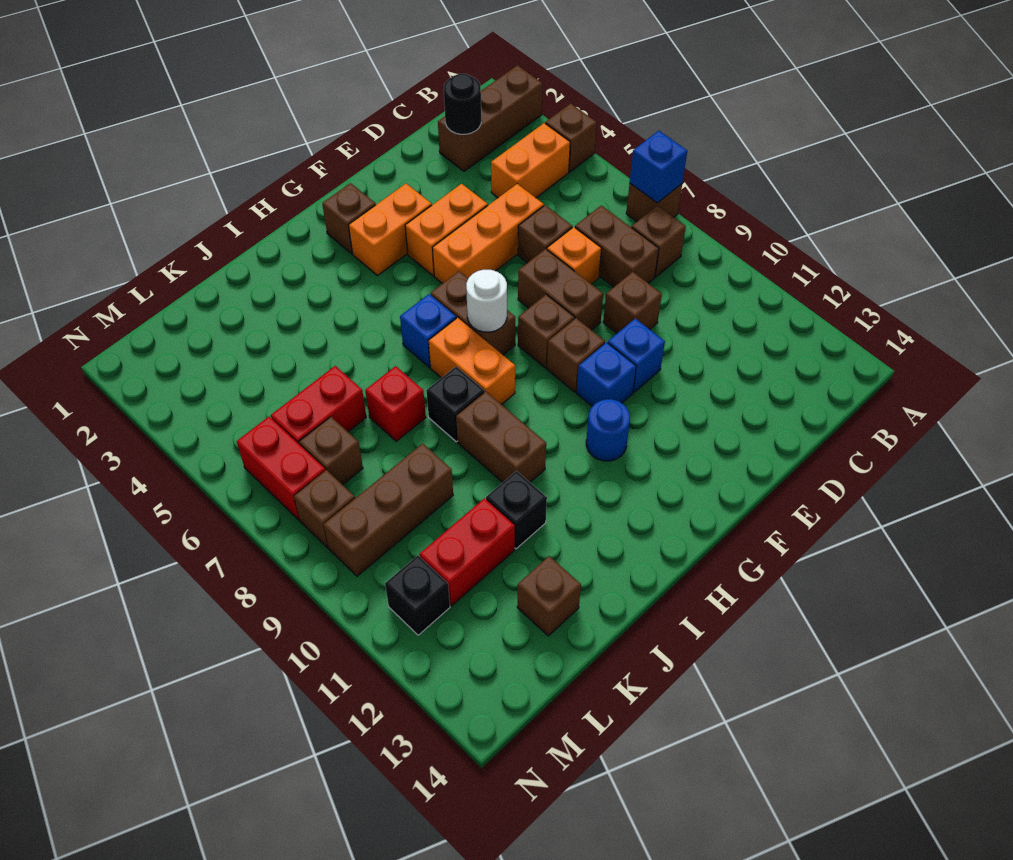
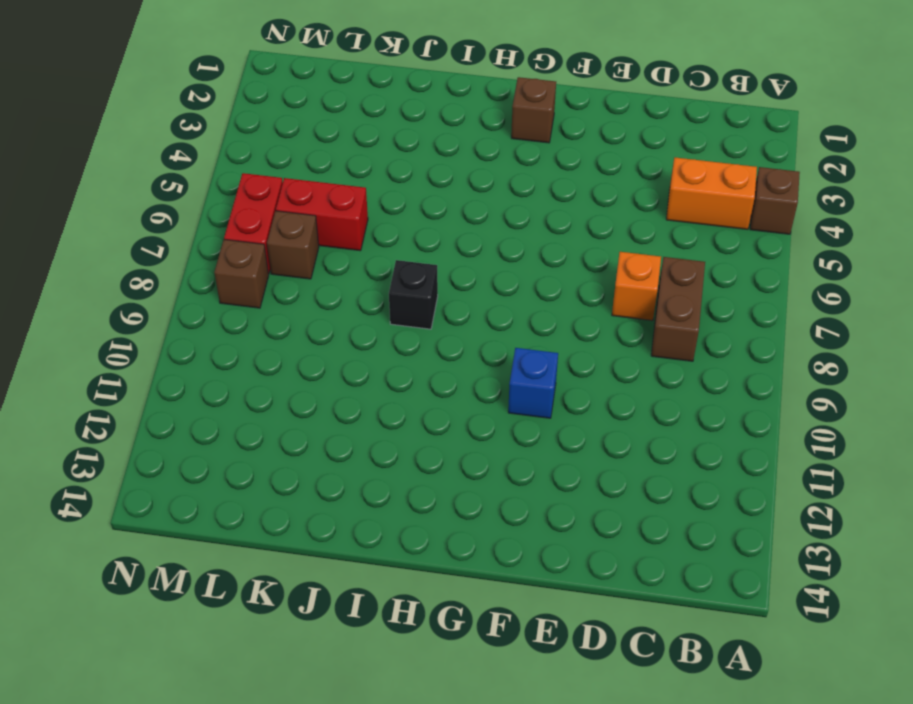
none -> brown brick A2:C2 level 1
none -> brown brick A7 level 1
none -> brown brick B8 level 1
none -> orange brick D5:F5 level 1

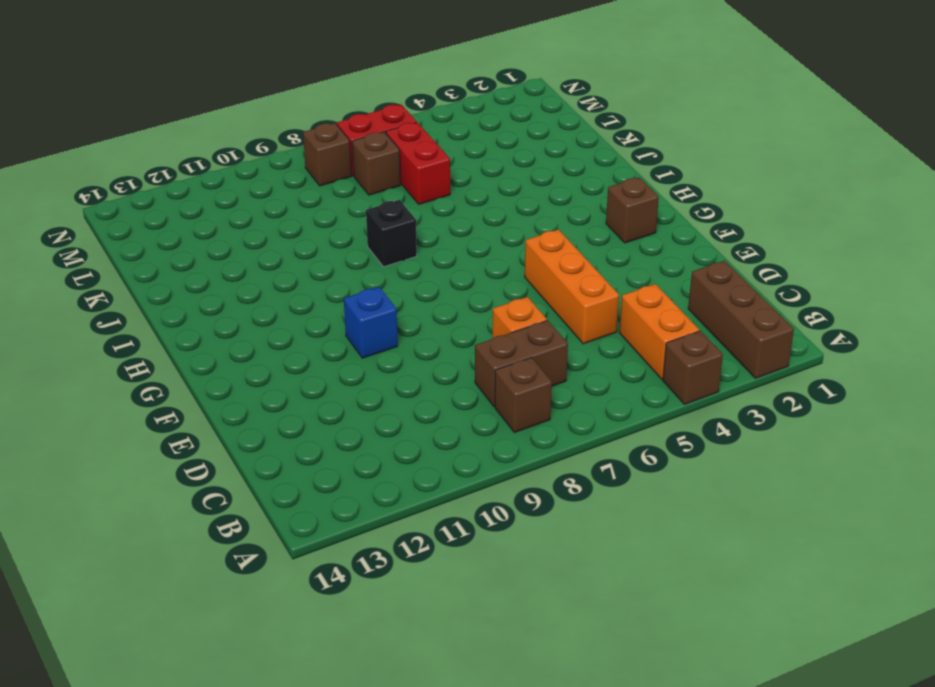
none -> brown brick A7 level 1
none -> brown brick D6 level 1
none -> brown brick D9 level 1
none -> orange brick E4:F4 level 1

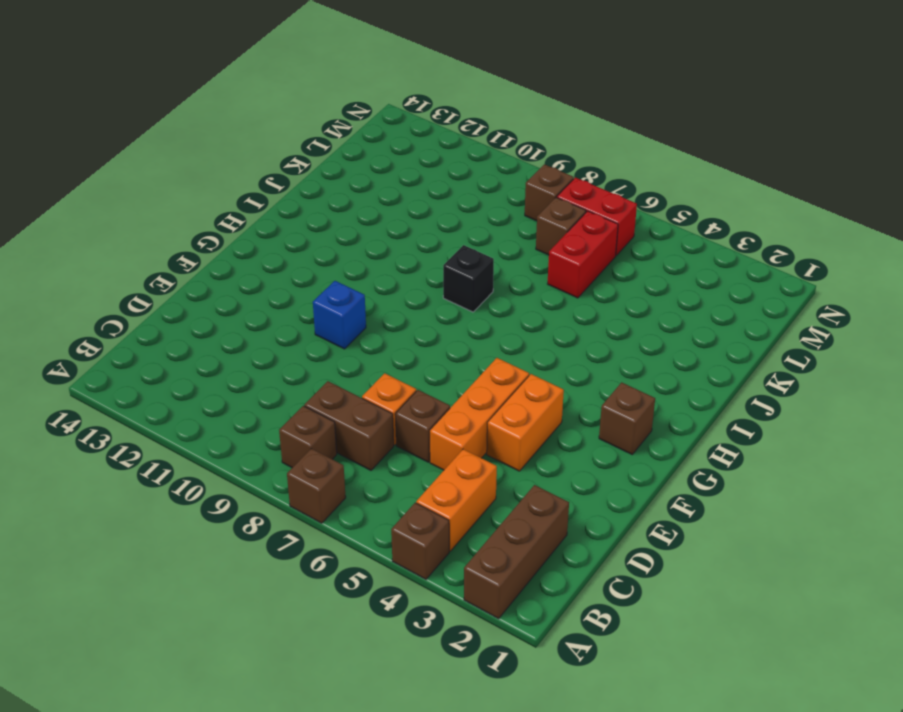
none -> brown brick D9 level 1
none -> brown brick E7:E8 level 1
none -> blue brick E10 level 1
none -> orange brick F3:G3 level 1

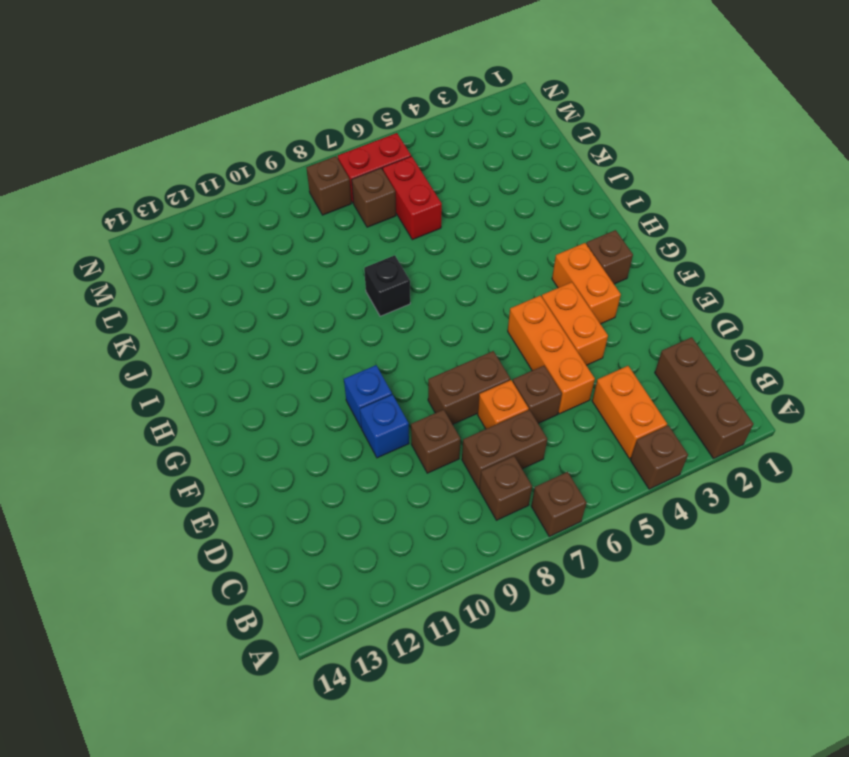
none -> brown brick F8 level 1
none -> brown brick F9 level 1
none -> brown brick G6:G7 level 1
none -> blue round brick G11 level 1

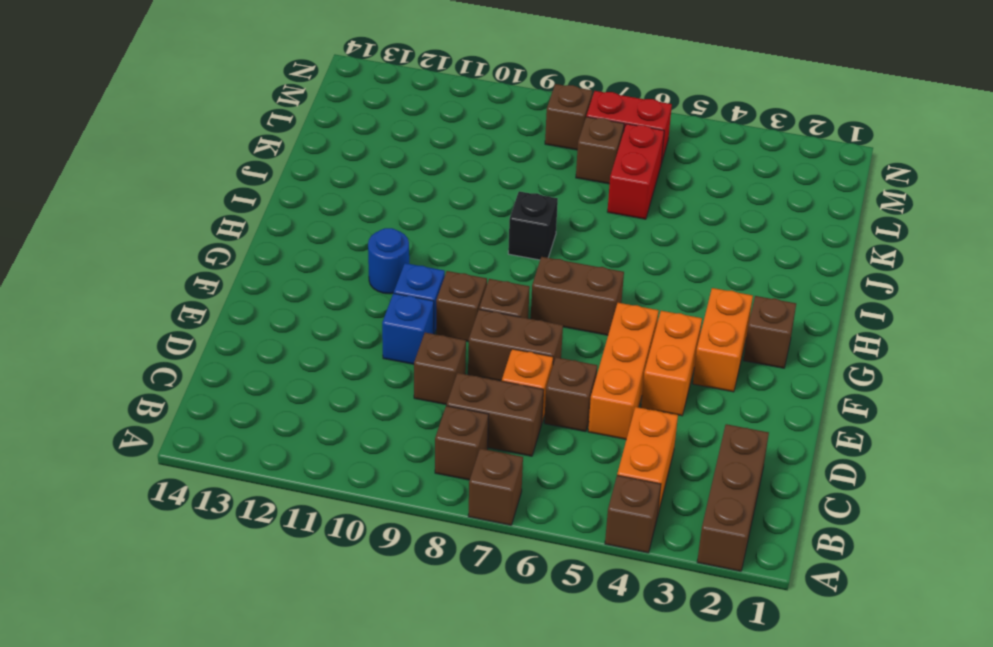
none -> blue brick H6 level 1
none -> orange brick H7:H8 level 1
none -> brown brick I9:I10 level 1
none -> red brick J7 level 1

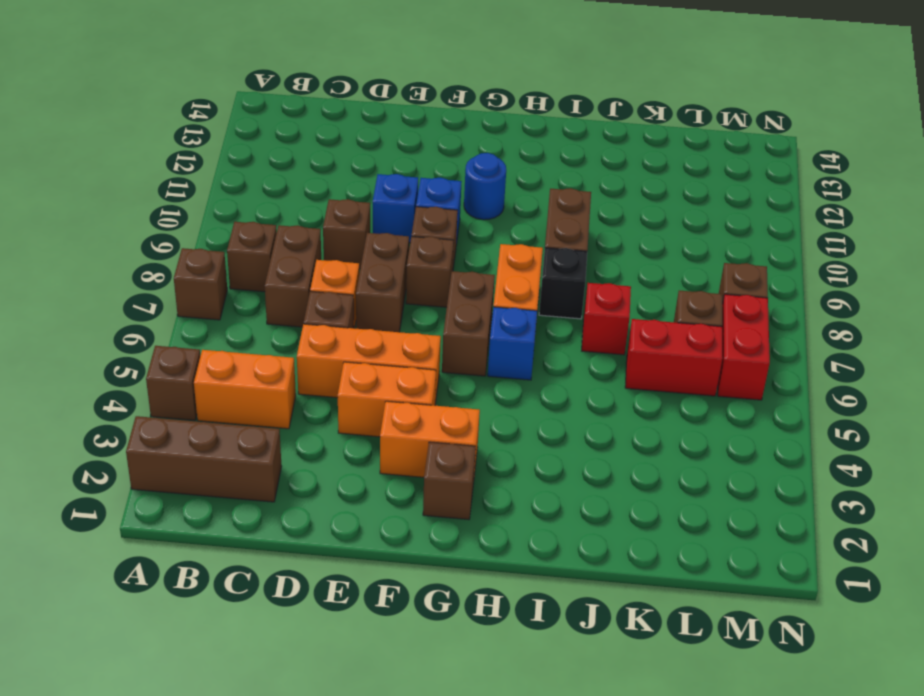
none -> black brick J11 level 1
none -> brown brick K9:M9 level 1
none -> red brick K11:L11 level 1
none -> brown brick K13 level 1

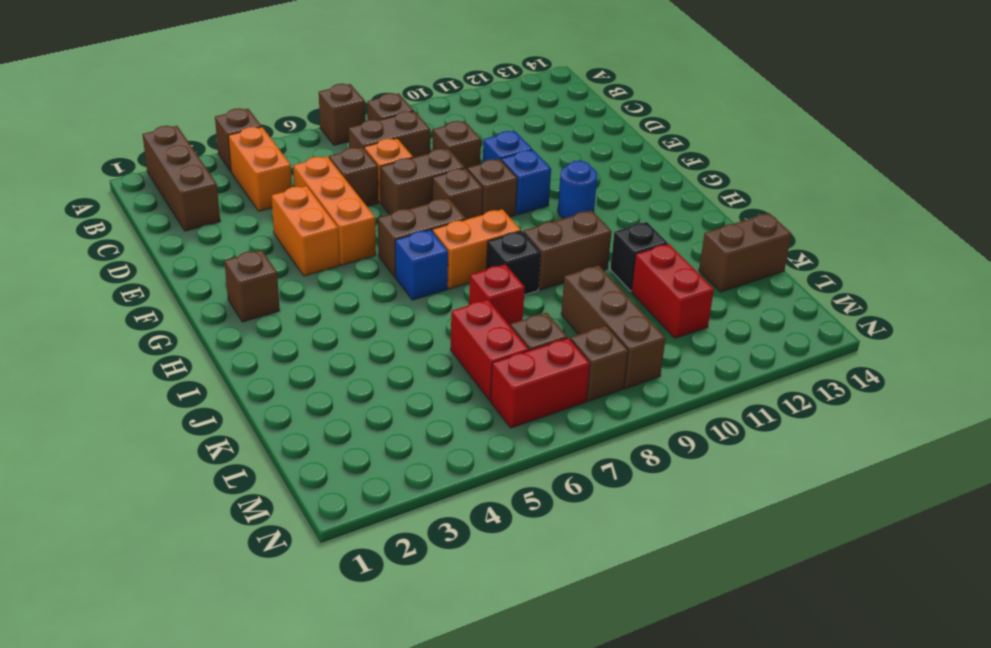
brown brick K13:K14 level 1 -> brown brick K13 level 1
none -> orange brick F3:G3 level 1
none -> black brick M11 level 1
none -> blue brick A7 level 2
none -> black round brick C2 level 2

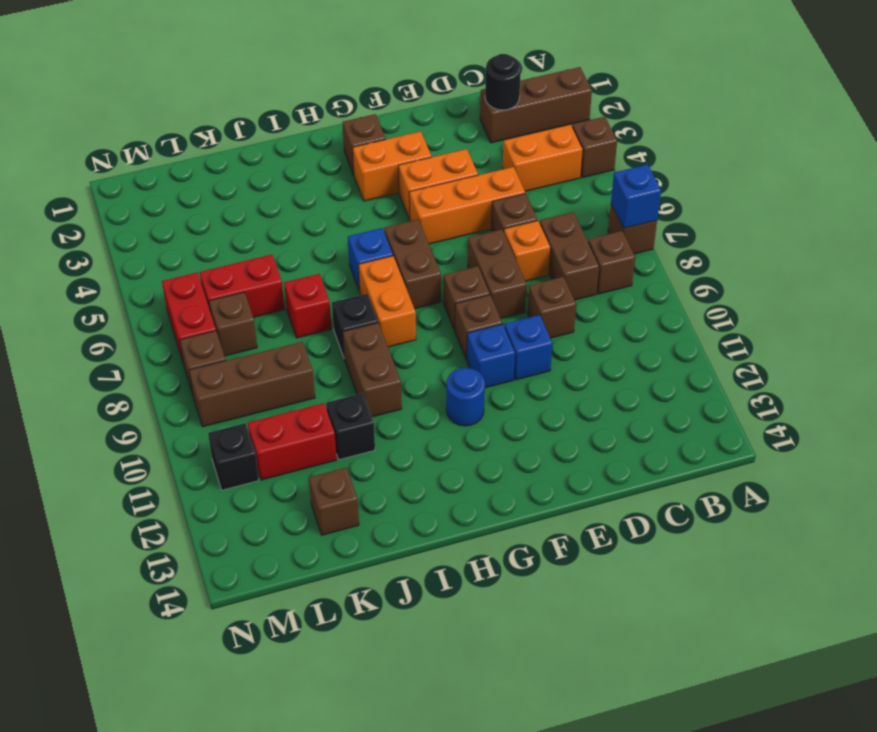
none -> white round brick G7 level 2

